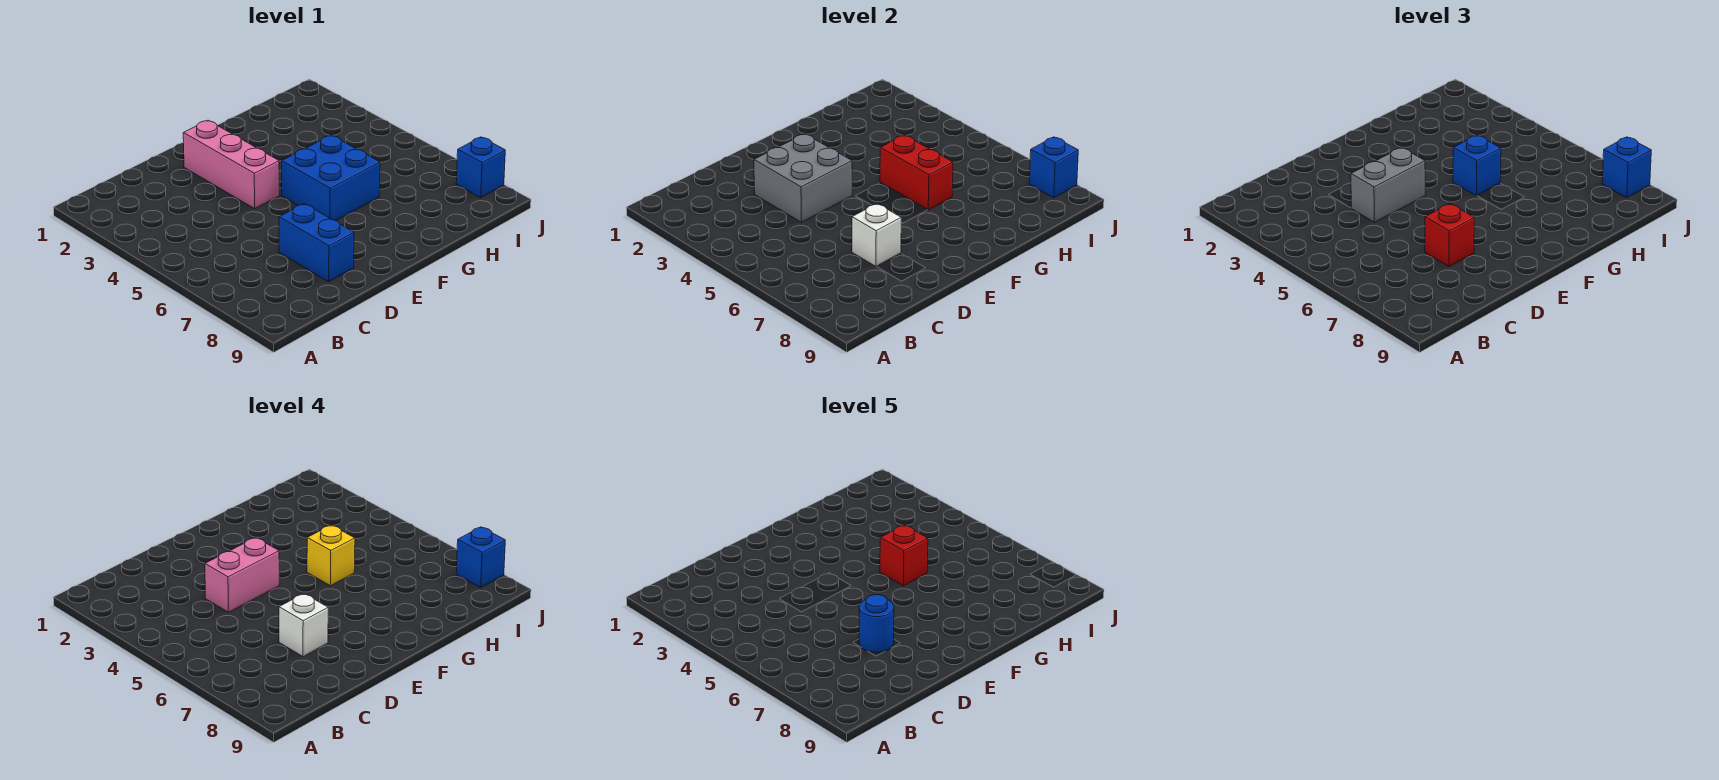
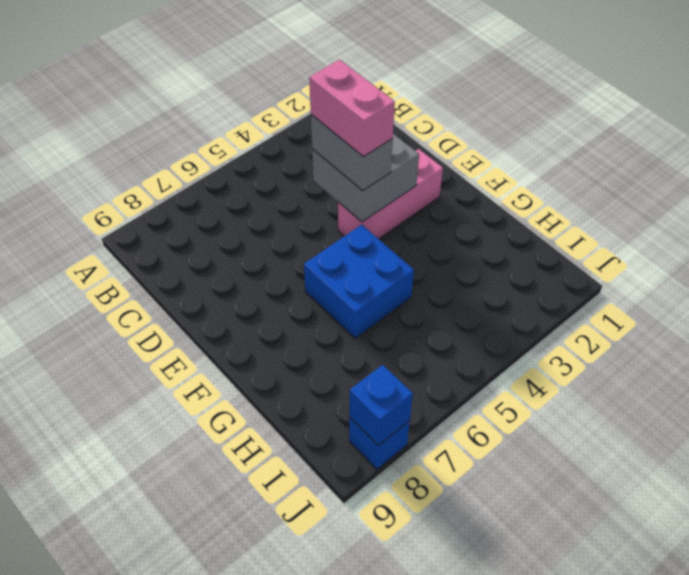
none -> blue brick D7:D8 level 1
none -> white brick D7 level 2
none -> red brick G5:G6 level 2

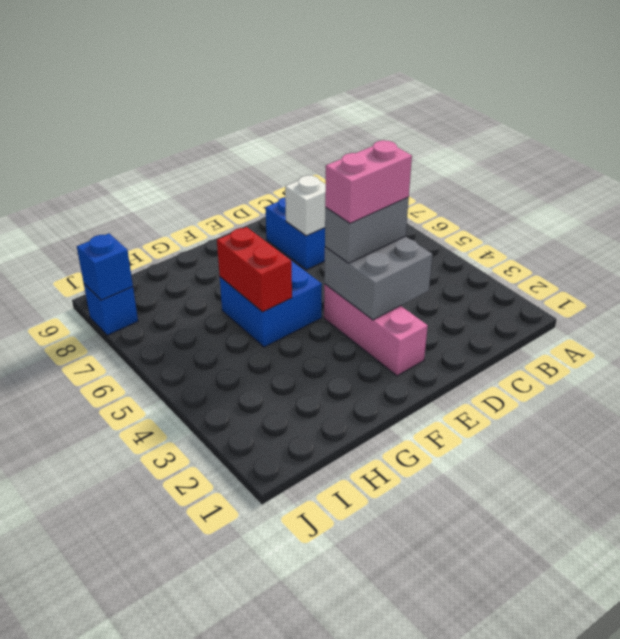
none -> red brick D7 level 3
none -> blue brick G5 level 3
none -> blue brick J8 level 3

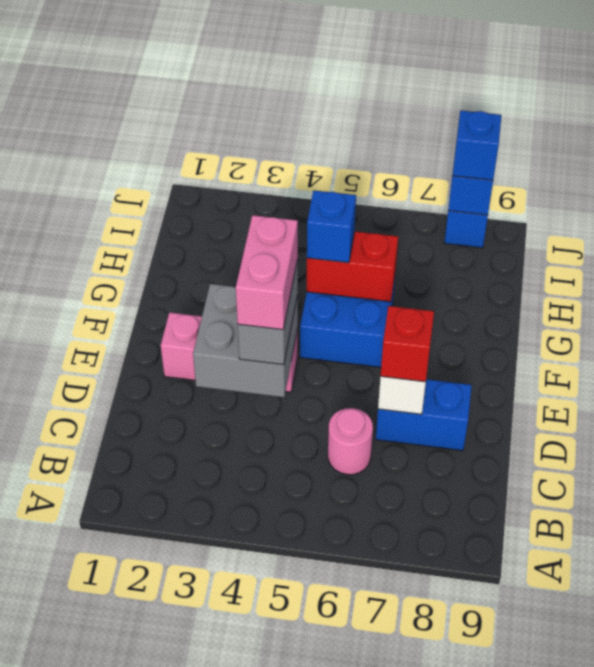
pink round brick C6 level 1 -> none
none -> white brick D7 level 4
none -> yellow brick G5 level 4
none -> blue brick J8 level 4

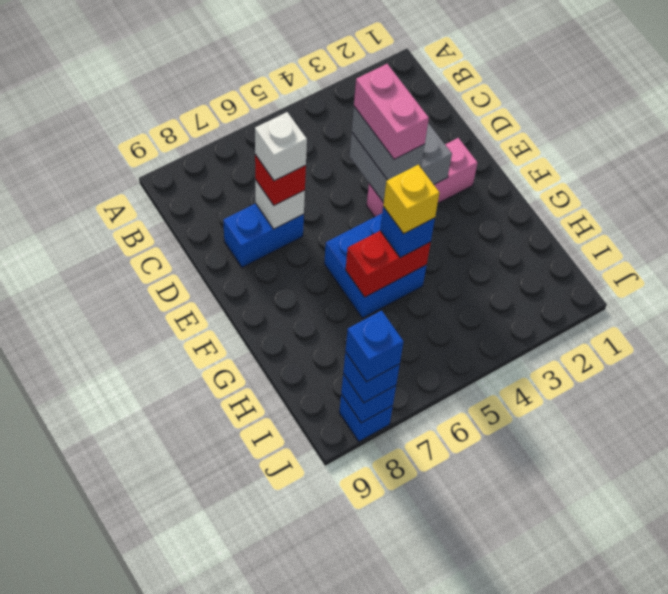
none -> blue round brick D7 level 5
none -> red brick G5 level 5

